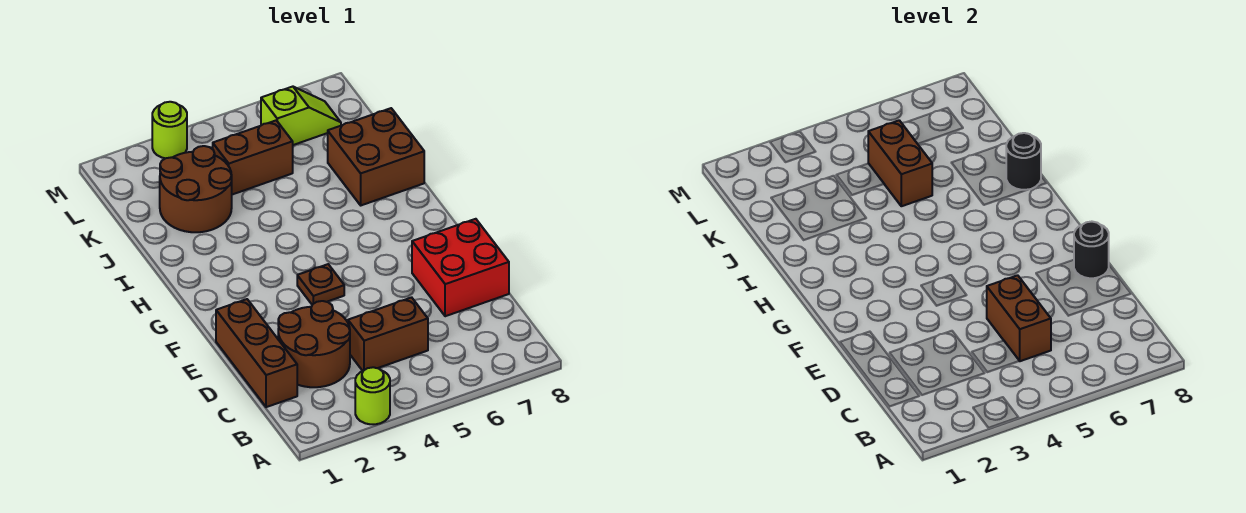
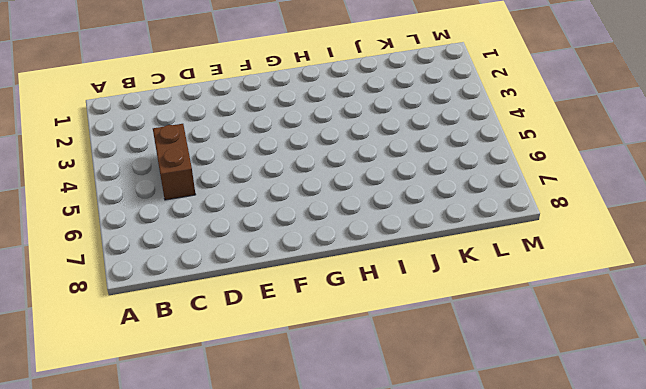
none -> lime round brick A3 level 1
none -> brown brick C1:E1 level 1
none -> brown round brick C2:D3 level 1

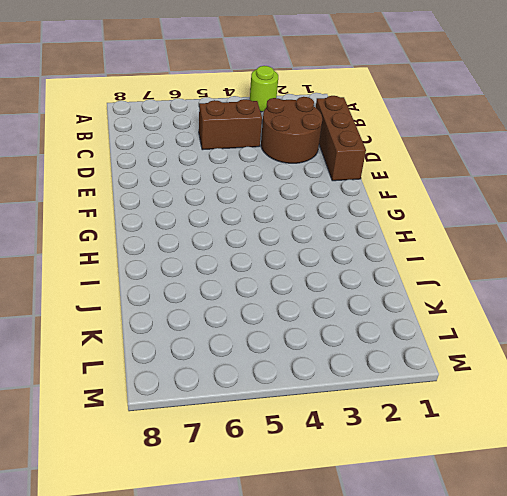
none -> red brick D7:E8 level 1
none -> brown plate F4 level 1
none -> brown brick I7:J8 level 1

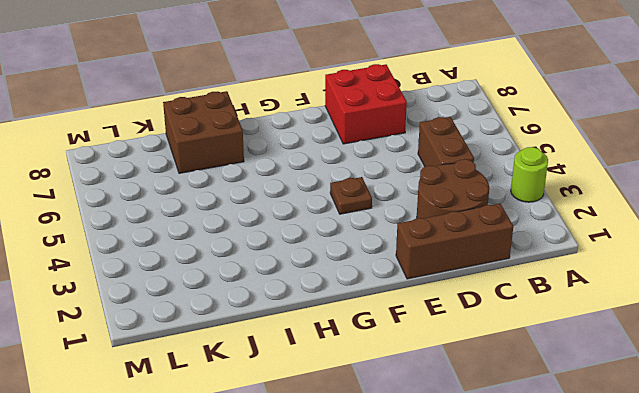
none -> brown round brick J2:K3 level 1
none -> brown brick K4:K5 level 1
none -> lime slope L6:L7 level 1 top 6

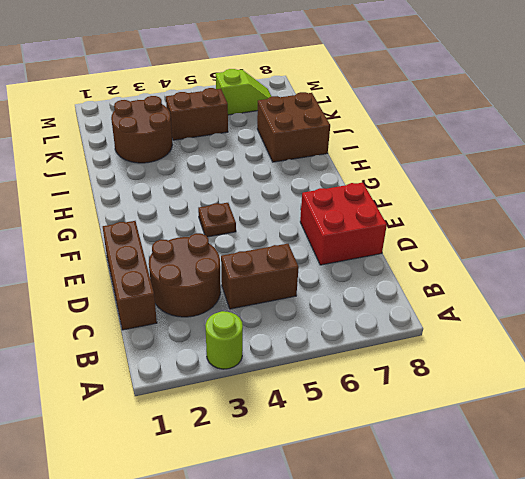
none -> lime round brick M3 level 1
none -> brown brick C5:D5 level 2
none -> black round brick E8 level 2

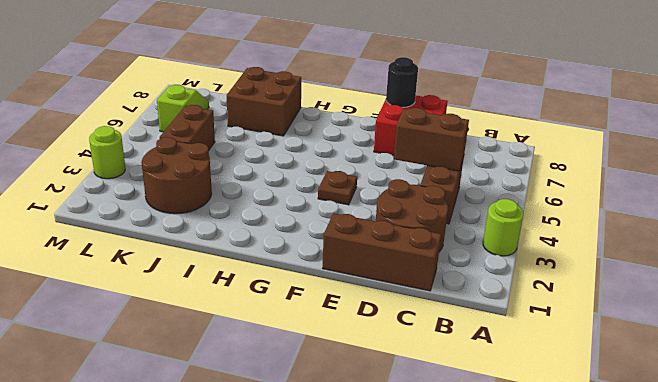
none -> black round brick I8 level 2
none -> brown brick J5:K5 level 2

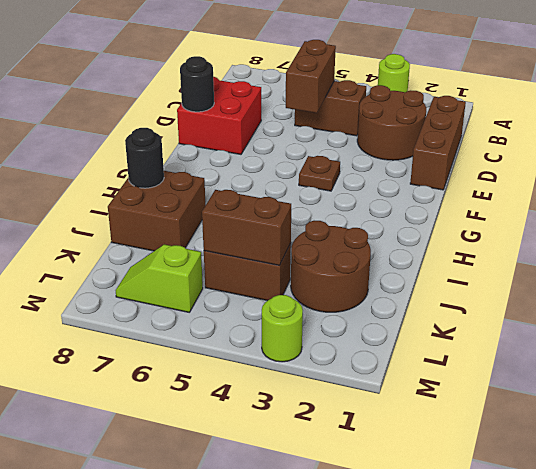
brown brick K4:K5 level 2 -> brown brick J5:K5 level 2

